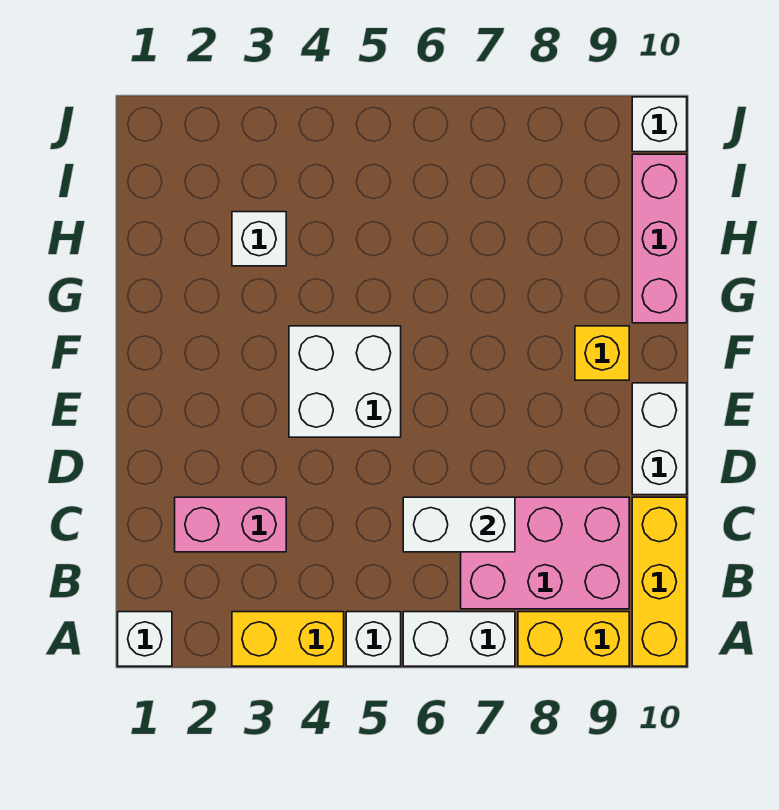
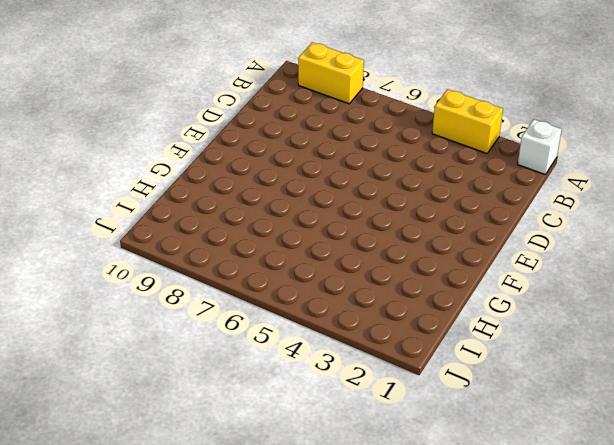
none -> white brick A5 level 1
none -> white brick A6:A7 level 1
none -> yellow brick A10:C10 level 1

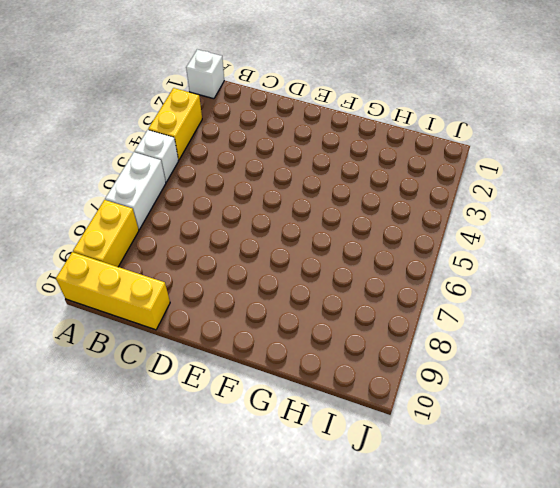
none -> pink brick B7:C9 level 1
none -> pink brick C2:C3 level 1
none -> white brick D10:E10 level 1

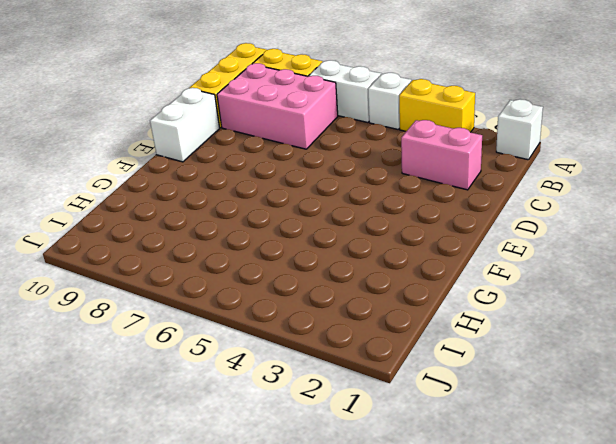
none -> white brick E4:F5 level 1
none -> yellow brick F9 level 1
none -> pink brick G10:I10 level 1

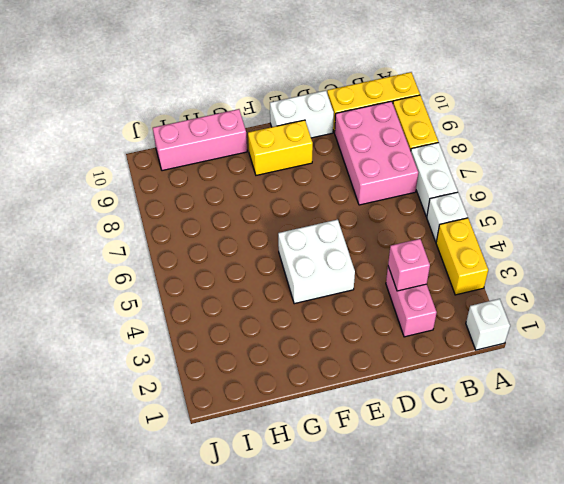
pink brick C3 level 2 -> none
yellow brick E9:F9 level 1 -> yellow brick F9 level 1
none -> white brick H3 level 1
none -> white brick J10 level 1
none -> white brick C6:C7 level 2

